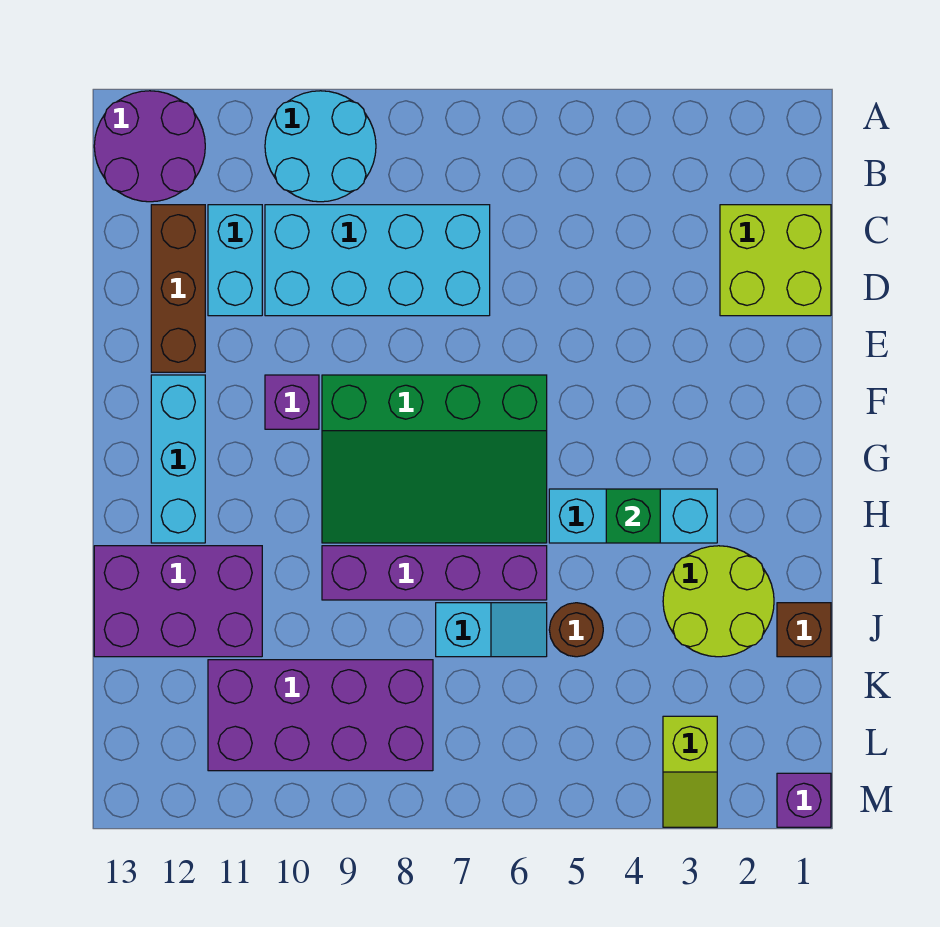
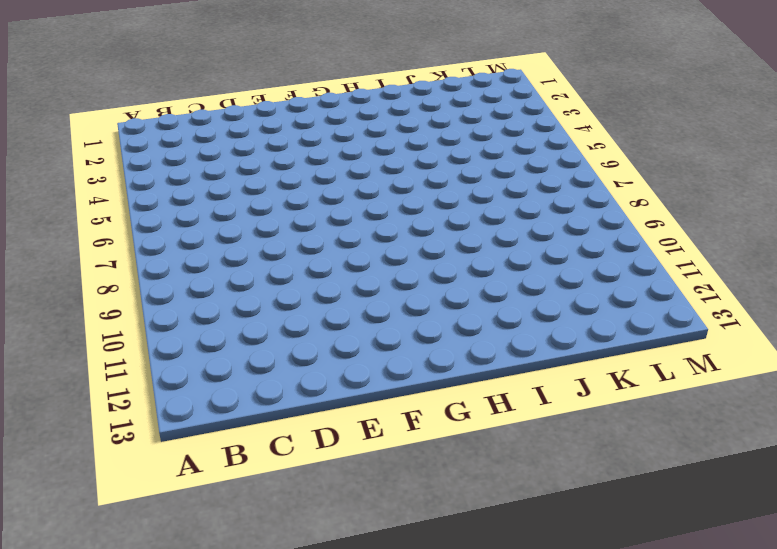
none -> cyan round brick A9:B10 level 1
none -> purple round brick A12:B13 level 1
none -> lime brick C1:D2 level 1

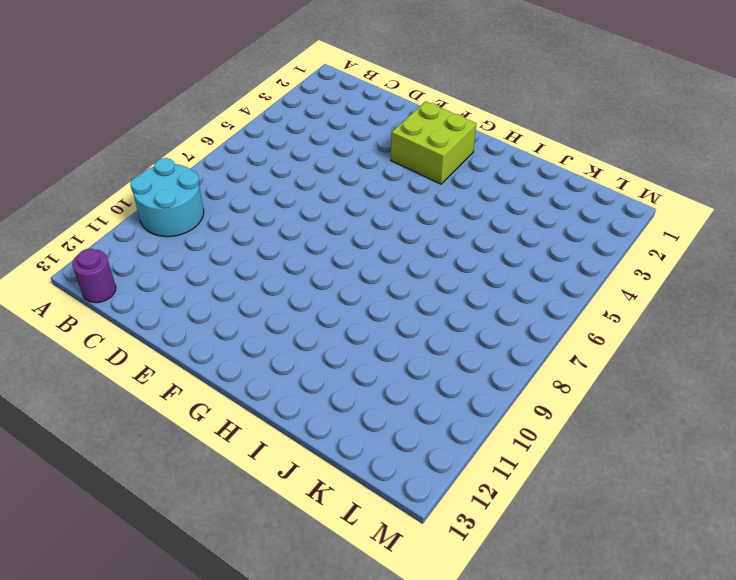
purple round brick B13 level 1 -> purple round brick A12:B13 level 1
lime brick F2:G3 level 1 -> lime brick C1:D2 level 1
none -> cyan brick C7:D10 level 1
none -> cyan brick C11:D11 level 1
none -> brown brick C12:E12 level 1

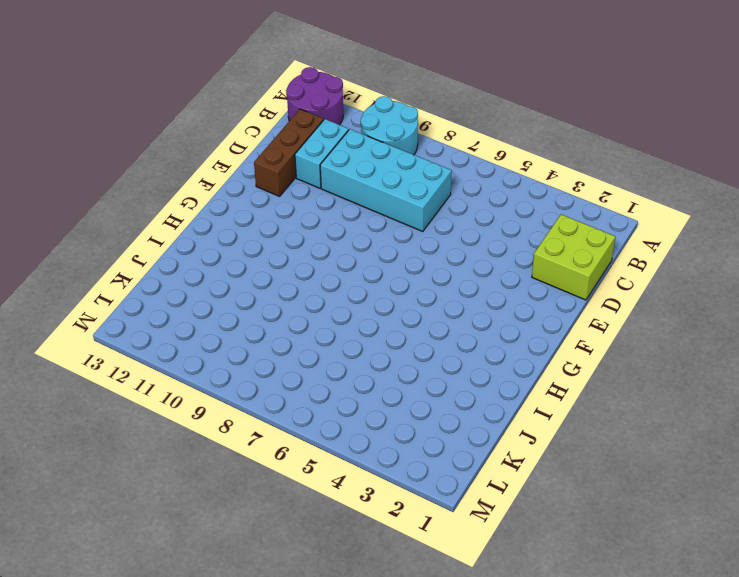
none -> green slope F6:H9 level 1 top F
none -> purple brick F10 level 1
none -> cyan brick F12:H12 level 1

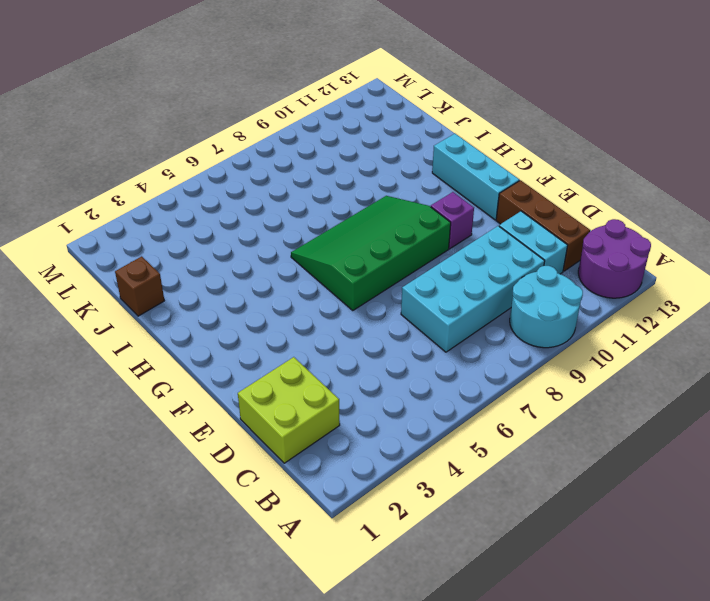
none -> cyan brick H3:H5 level 1
none -> lime round brick I2:J3 level 1
none -> purple brick I6:I9 level 1

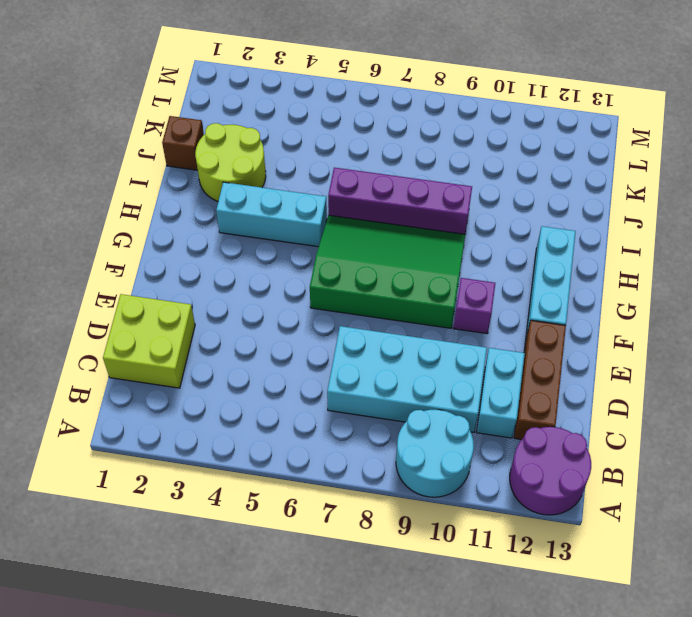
none -> purple brick I11:J13 level 1
none -> brown round brick J5 level 1
none -> cyan slope J6:J7 level 1 top 7

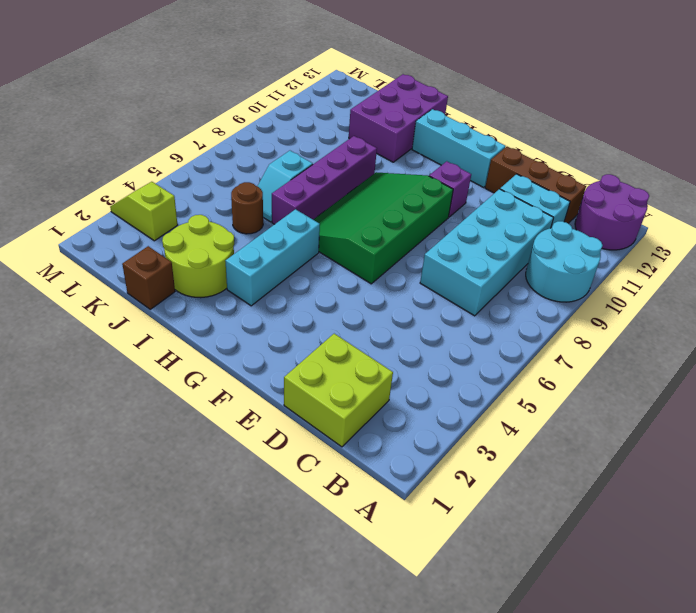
none -> purple brick K8:L11 level 1
none -> purple brick M1 level 1
none -> green brick H4 level 2

